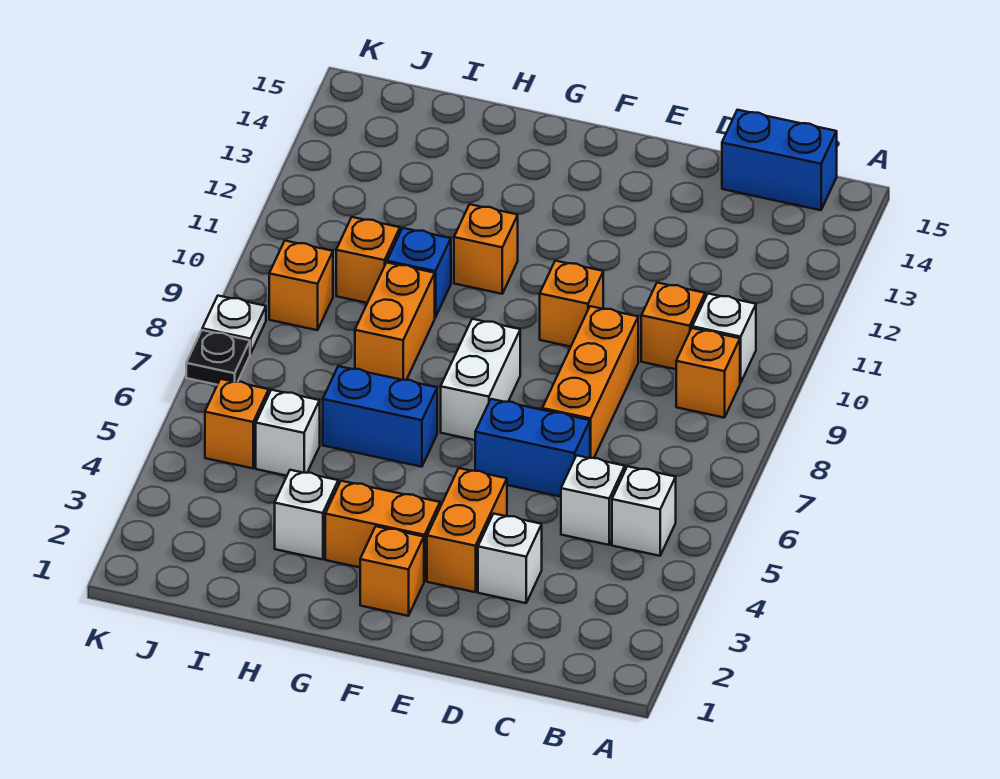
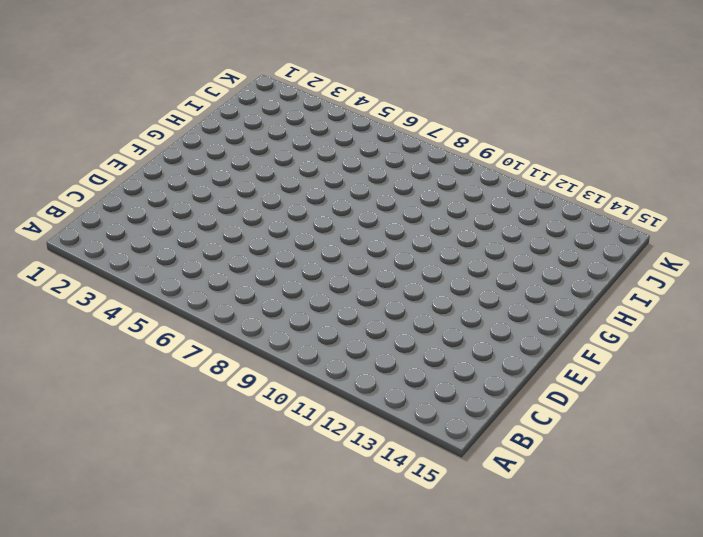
none -> white brick B5 level 1
none -> orange brick B9 level 1
none -> white brick B10 level 1

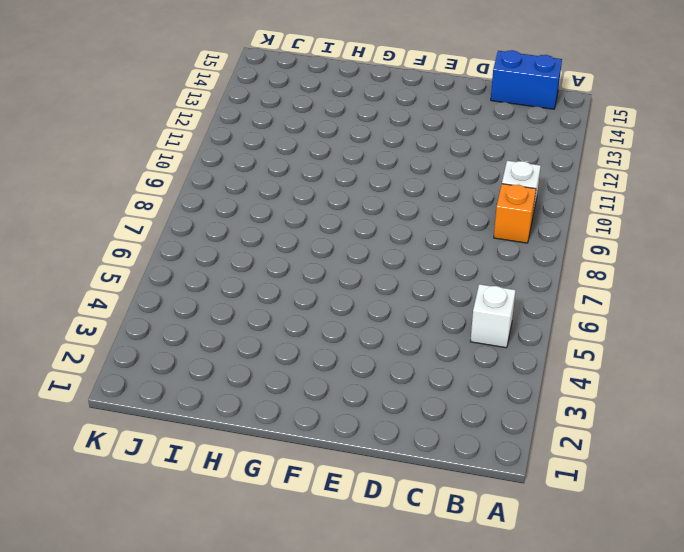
none -> white brick C5 level 1
none -> orange brick C10 level 1
none -> white brick D3 level 1

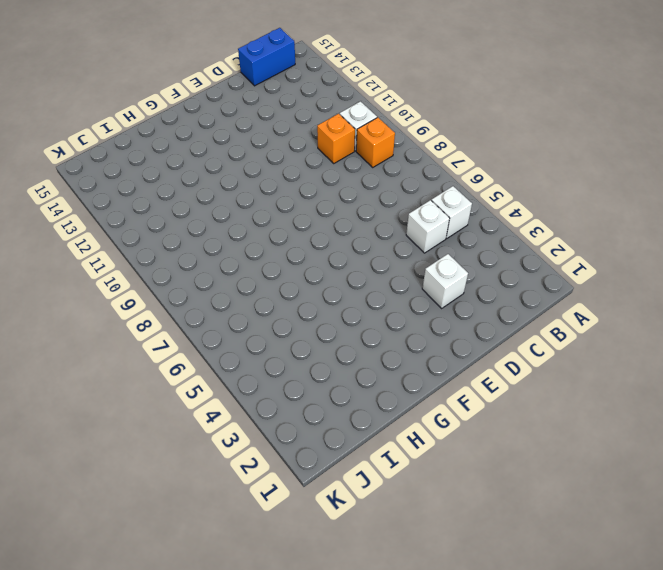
none -> blue brick D6:E6 level 1
none -> orange brick D7:D9 level 1
none -> orange brick E3:E4 level 1

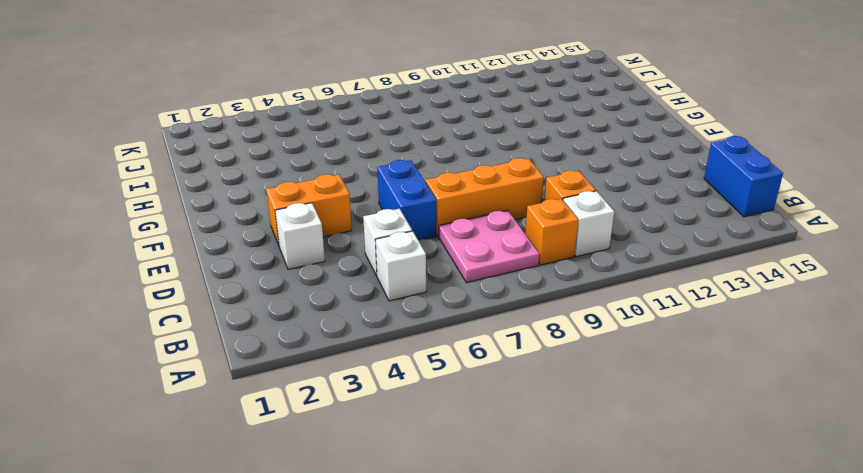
pink plate B7:C8 level 1 -> none
none -> orange brick E10 level 1
none -> orange brick F2 level 1
none -> orange brick F3:G3 level 1

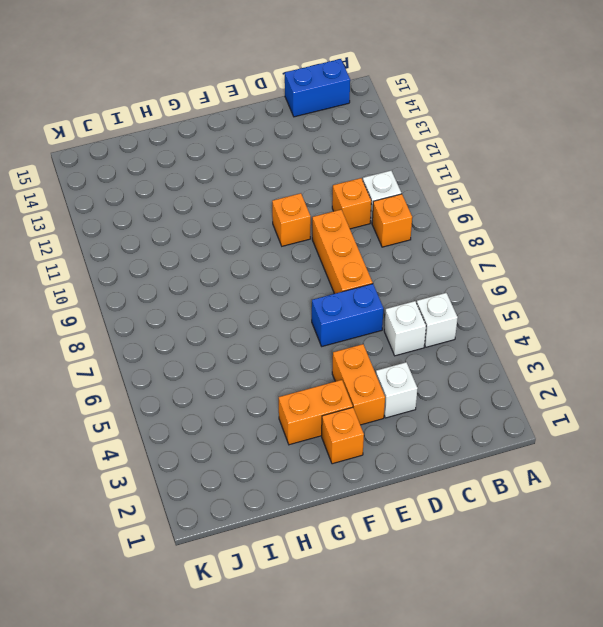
none -> white brick F7:F8 level 1
none -> blue brick G6:H6 level 1
none -> orange brick G11 level 1

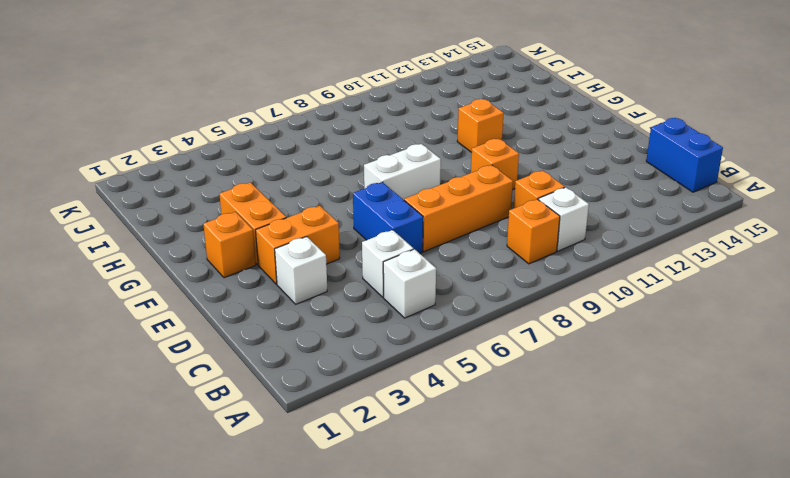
none -> blue brick G6:H6 level 1
none -> white brick H3 level 1
none -> orange brick H8:H9 level 1

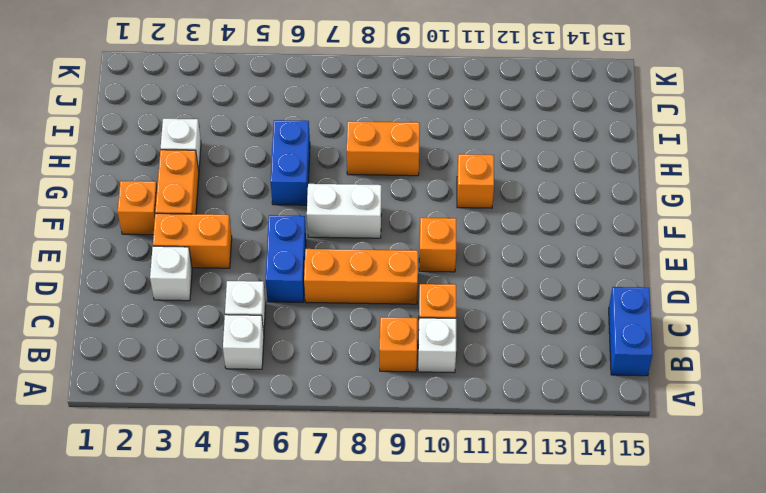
none -> blue brick H10 level 1
none -> white brick I5 level 1
none -> orange brick I10 level 1

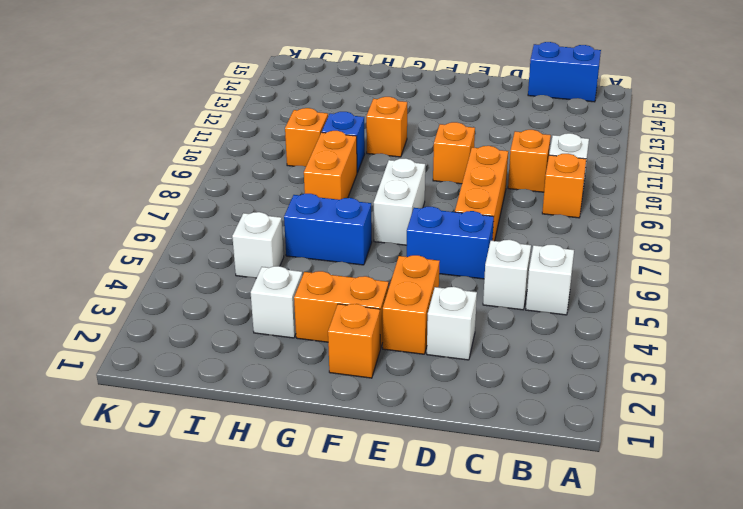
none -> orange brick J5 level 1
none -> orange brick J9 level 1
none -> black plate K7 level 1

